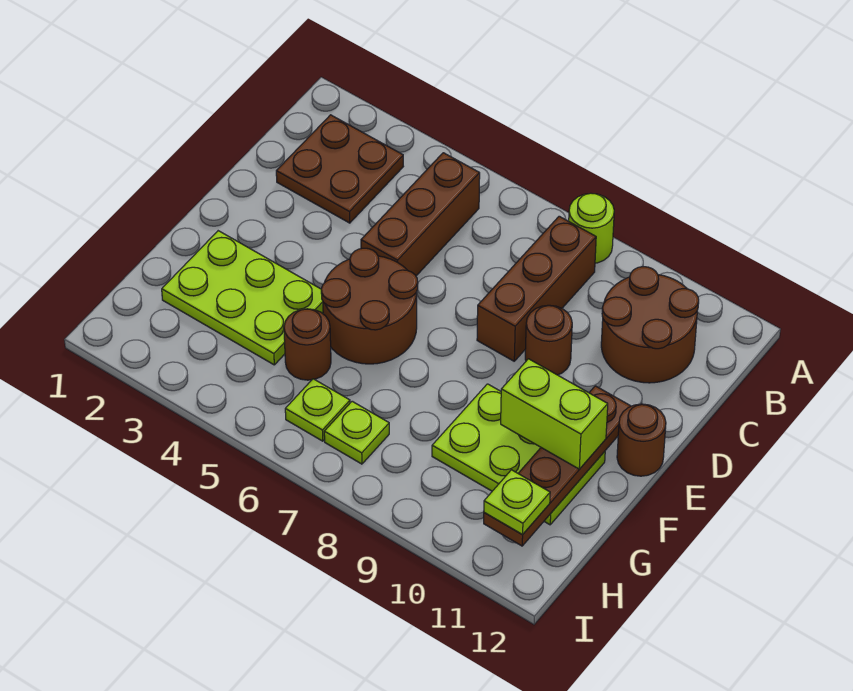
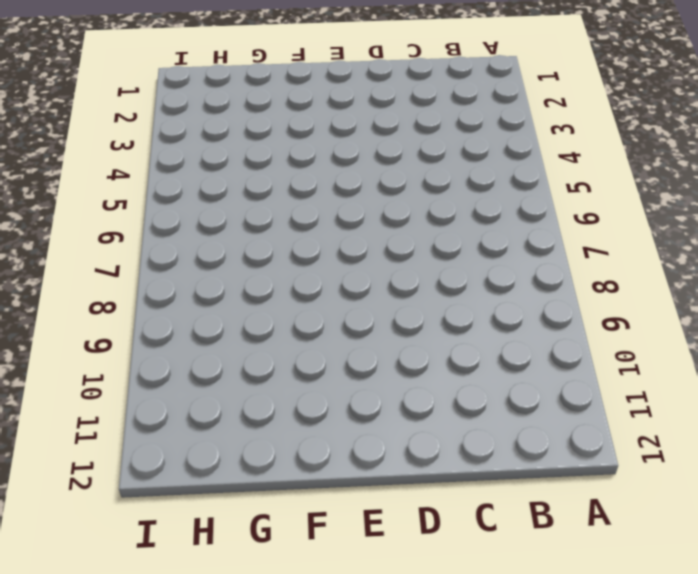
none -> lime round brick A8 level 1
none -> brown plate B2:C3 level 1
none -> brown brick B5:D5 level 1

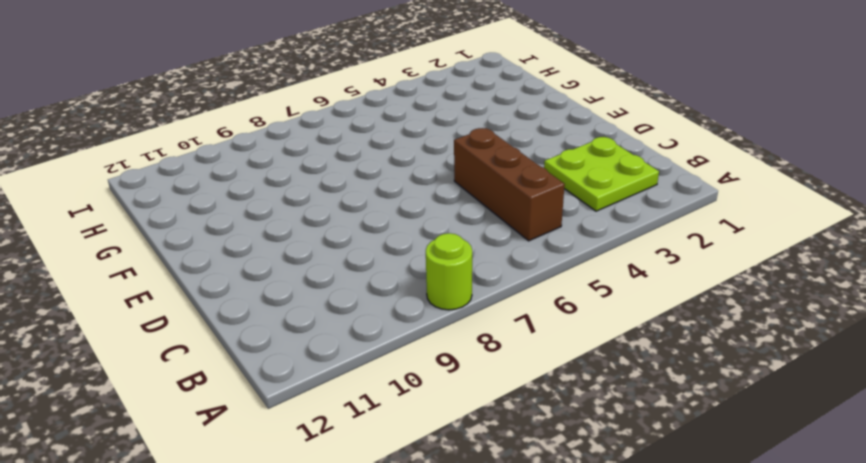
lime plate B2:C3 level 1 -> brown plate B2:C3 level 1
none -> brown brick B8:D8 level 1
none -> brown round brick B10:C11 level 1
none -> brown round brick D9 level 1

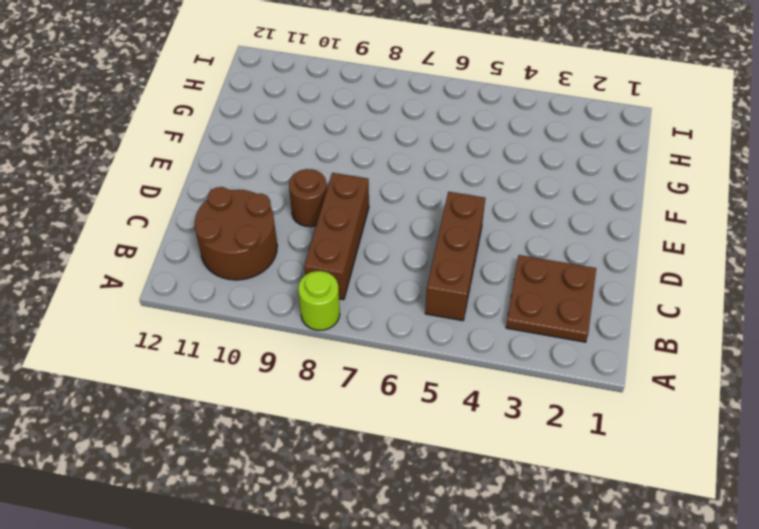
none -> brown round brick E5:F6 level 1
none -> brown round brick E12 level 1
none -> lime plate F2:G4 level 1

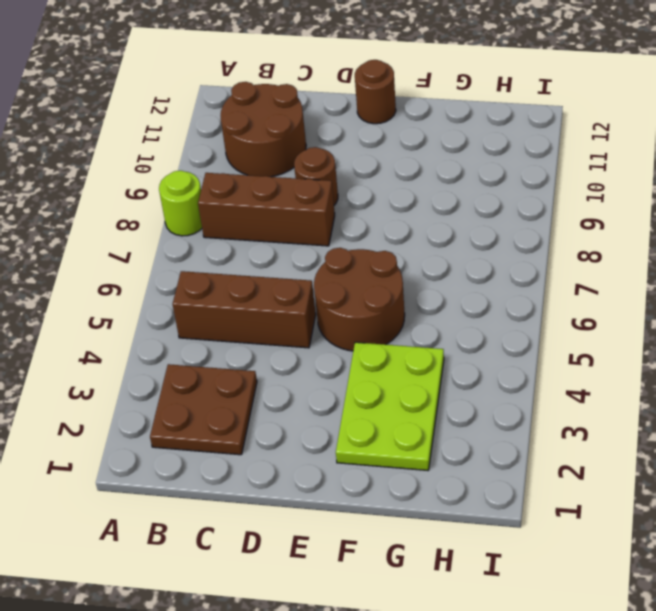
none -> lime plate F9:G11 level 1
none -> brown round brick G5 level 1
none -> lime plate H6 level 1

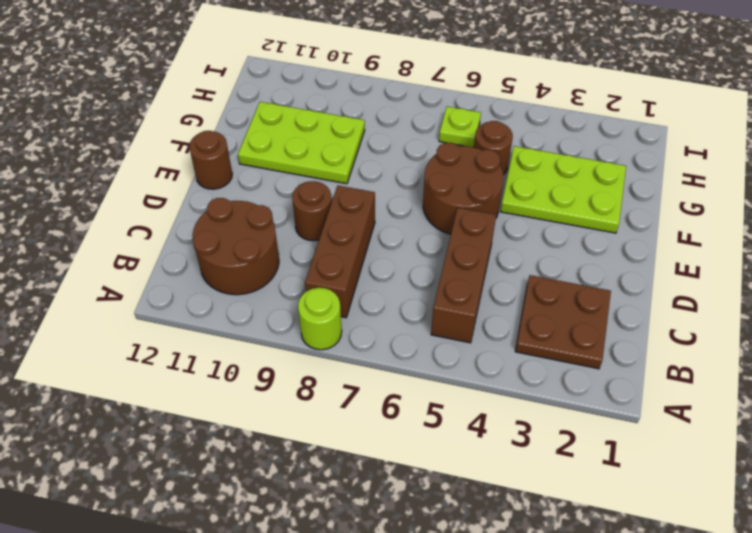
none -> lime plate H7 level 1
none -> brown plate E11:H11 level 2
none -> lime brick F10:F11 level 3

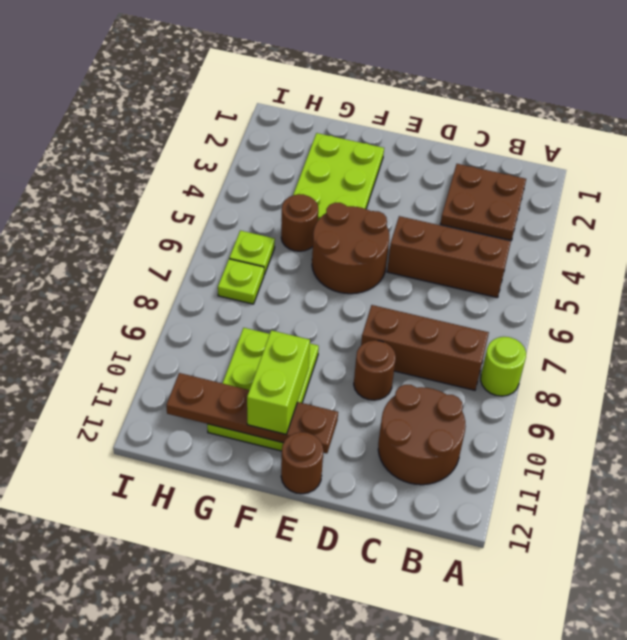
none -> lime plate H11 level 3

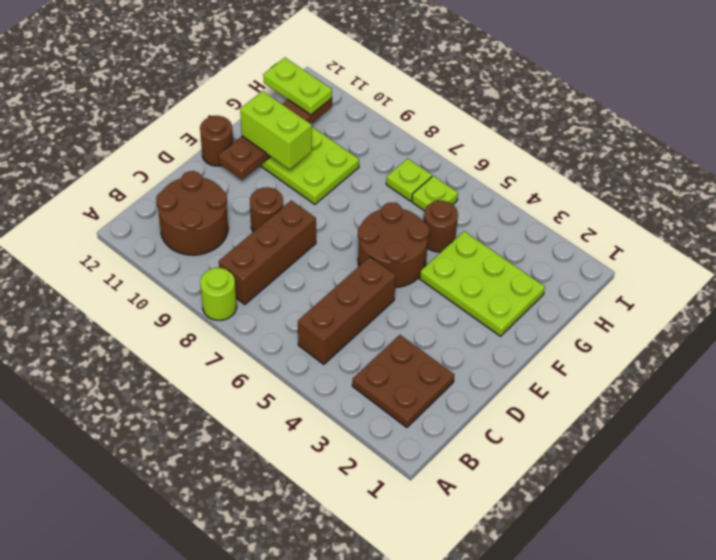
lime plate H11:H12 level 3 -> lime plate H11 level 3

